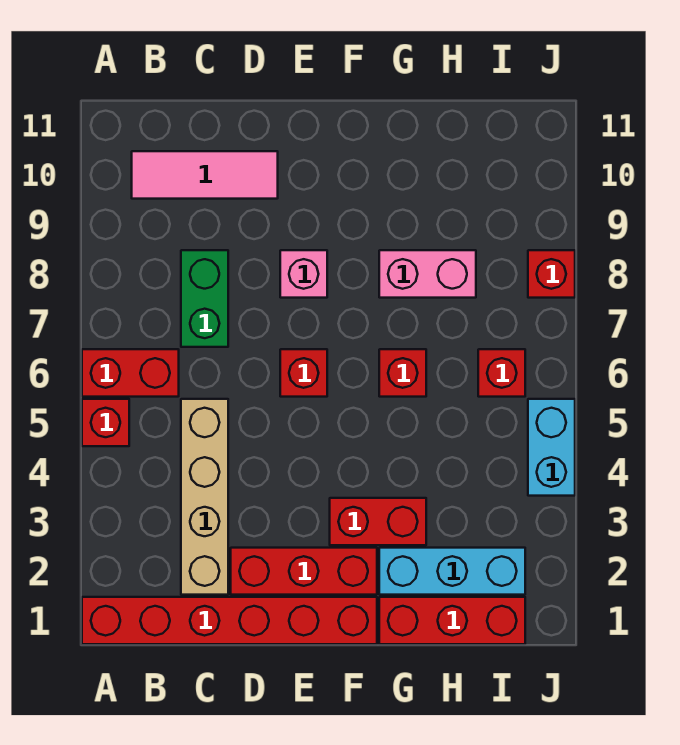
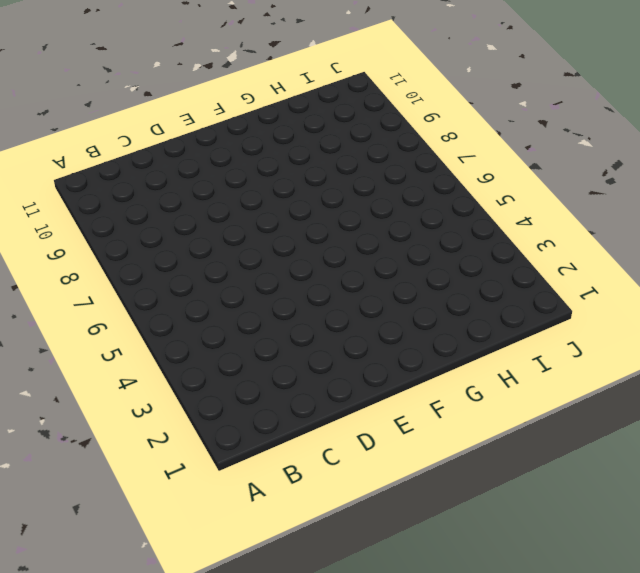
none -> red brick A1:F1 level 1
none -> red brick A5 level 1
none -> red brick A6:B6 level 1

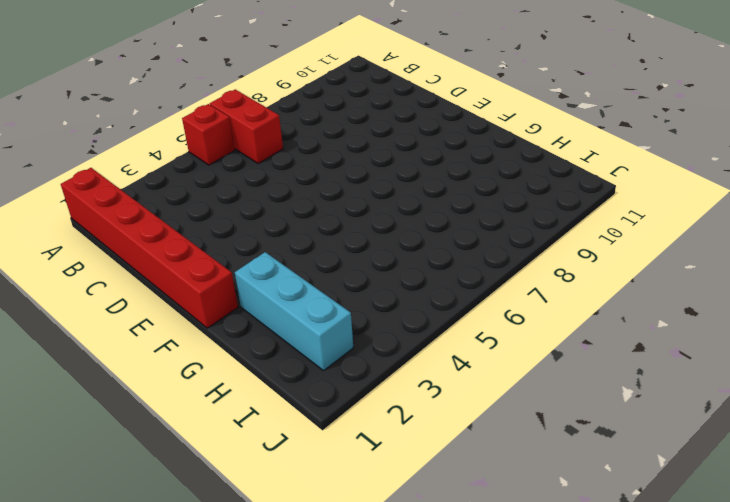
none -> pink tile B10:D10 level 1
none -> tan brick C2:C5 level 1
none -> green brick C7:C8 level 1

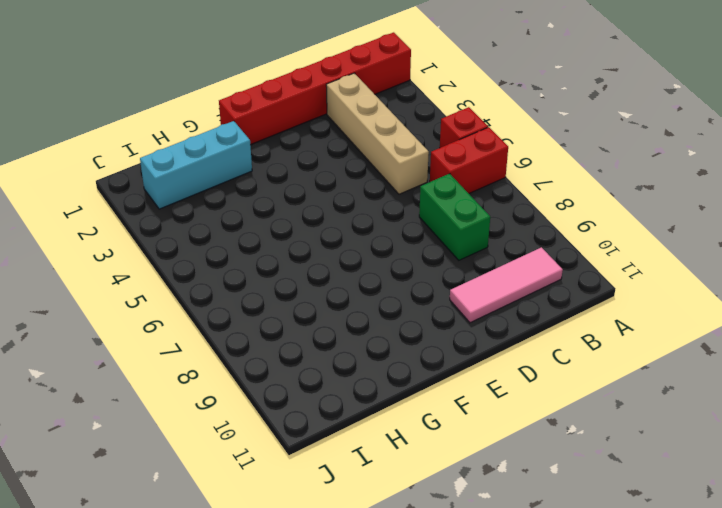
none -> red brick D2:F2 level 1
none -> red brick E6 level 1
none -> pink brick E8 level 1

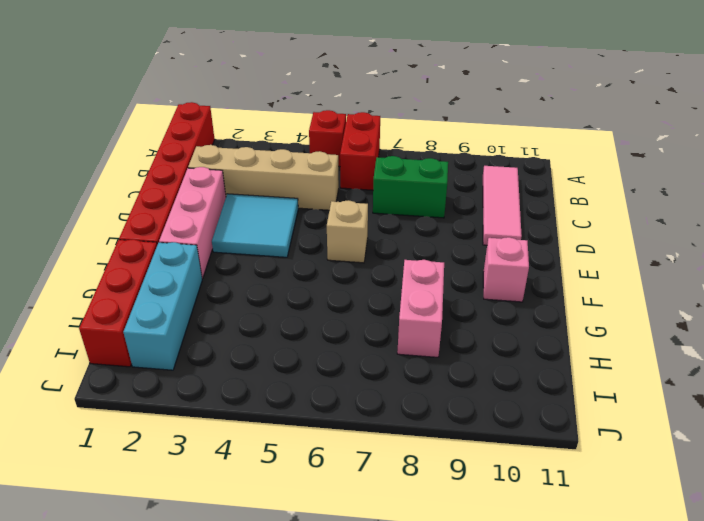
pink brick D2:F2 level 1 -> red brick D2:F2 level 1
cyan tile D3:E4 level 1 -> none
tan brick E6 level 1 -> red brick E6 level 1
pink brick F10 level 1 -> pink brick E8 level 1
none -> red brick F3:G3 level 1
none -> red brick G6 level 1
none -> red brick I6 level 1

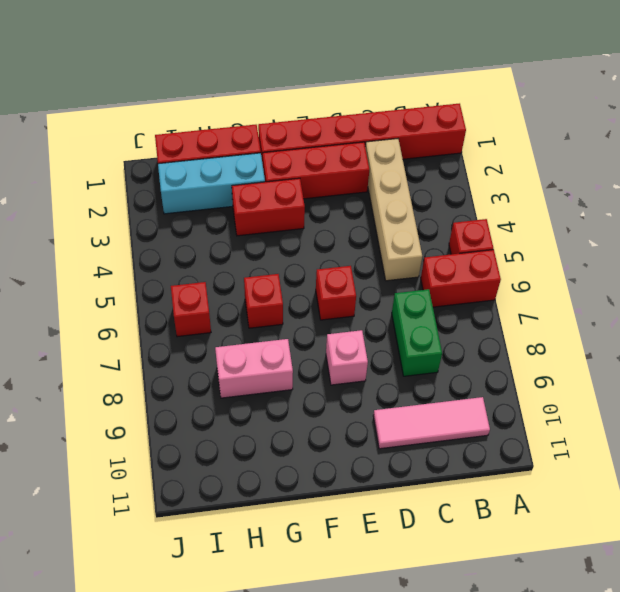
none -> cyan brick J4:J5 level 1
none -> red brick J8 level 1

